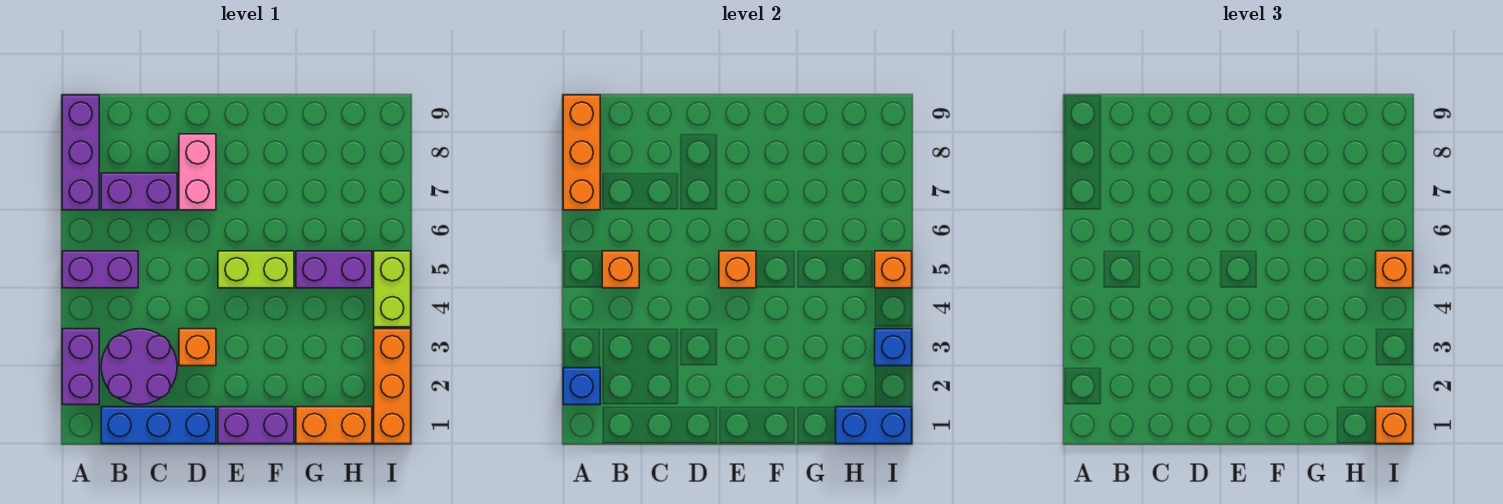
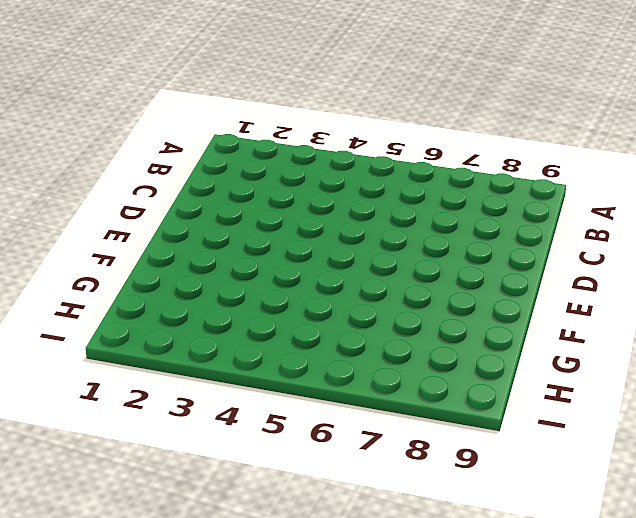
none -> purple brick A2:A3 level 1
none -> purple brick A5:B5 level 1
none -> purple brick A7:A9 level 1

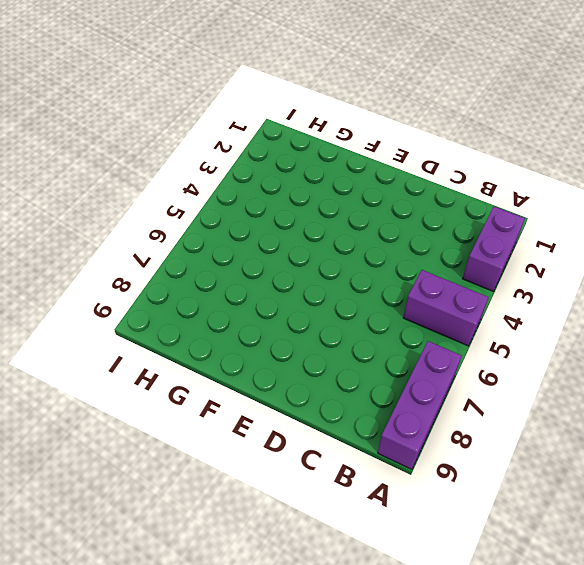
none -> blue brick B1:D1 level 1
none -> purple round brick B2:C3 level 1
none -> purple brick B7:C7 level 1

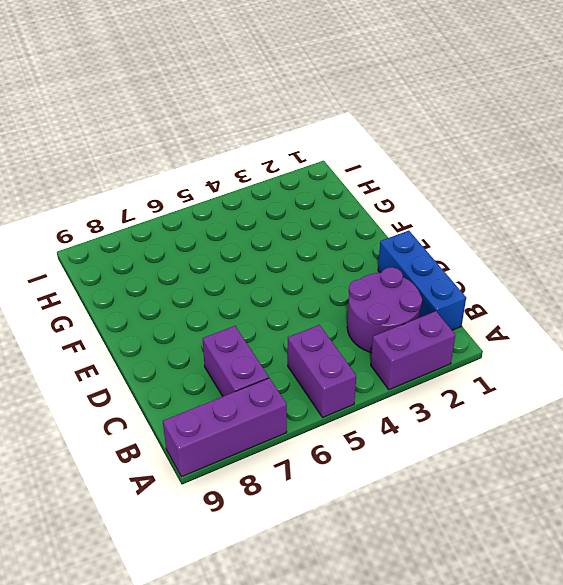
none -> orange brick D3 level 1
none -> pink brick D7:D8 level 1
none -> purple brick E1:F1 level 1

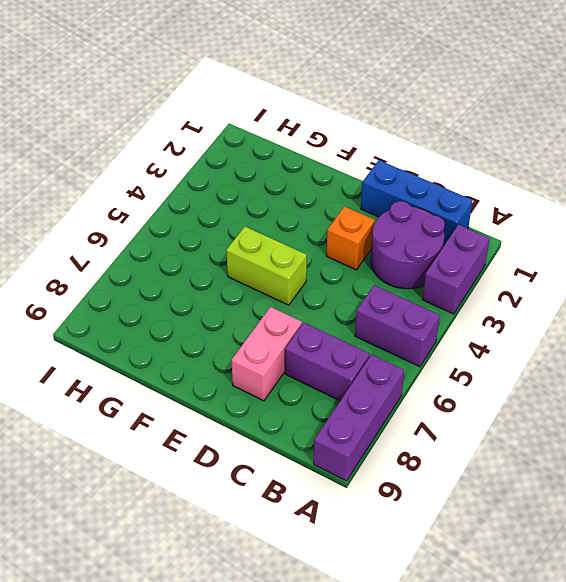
none -> purple brick E1:F1 level 1
none -> orange brick G1:H1 level 1
none -> purple brick G5:H5 level 1

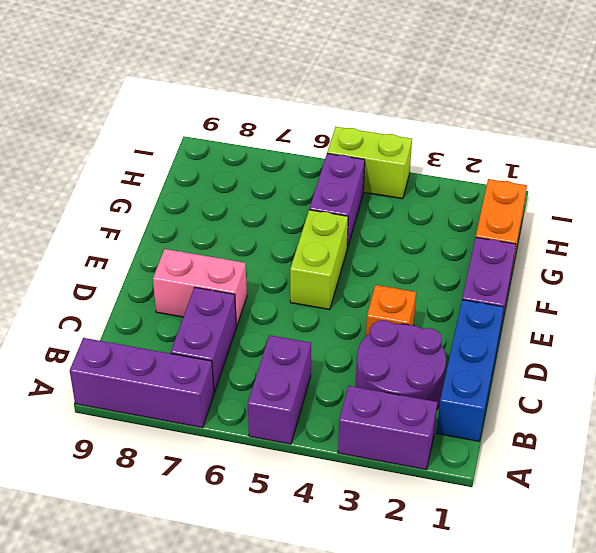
none -> orange brick I1:I3 level 1
none -> blue brick A2 level 2
none -> orange brick A7:A9 level 2

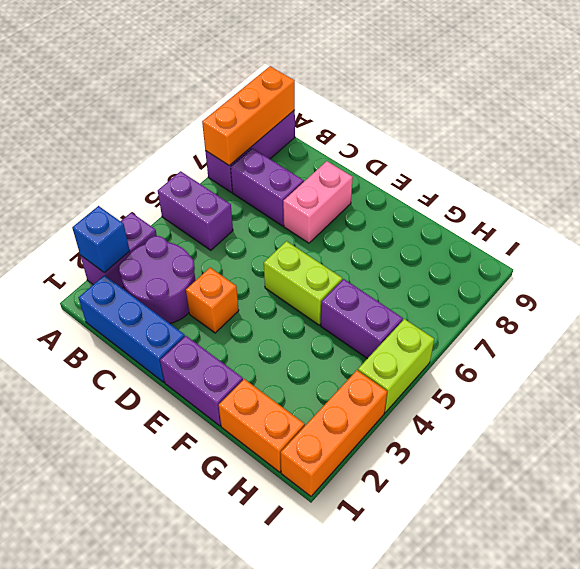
none -> orange brick B5 level 2
none -> orange brick E5 level 2
none -> blue brick H1:I1 level 2

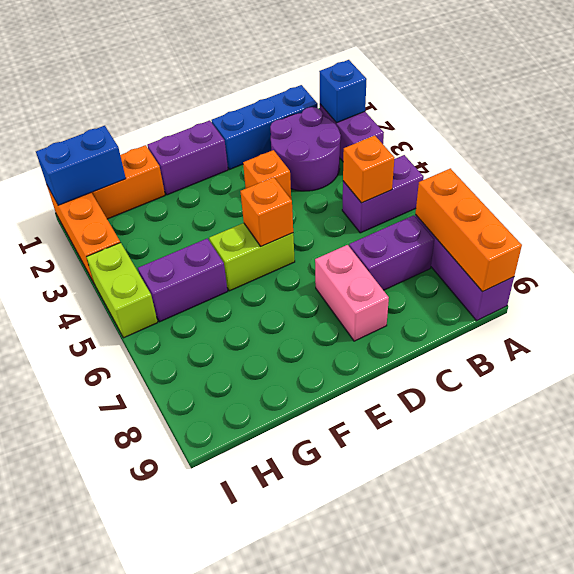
none -> blue brick I3 level 2
none -> orange brick I5 level 2
none -> orange brick I1 level 3

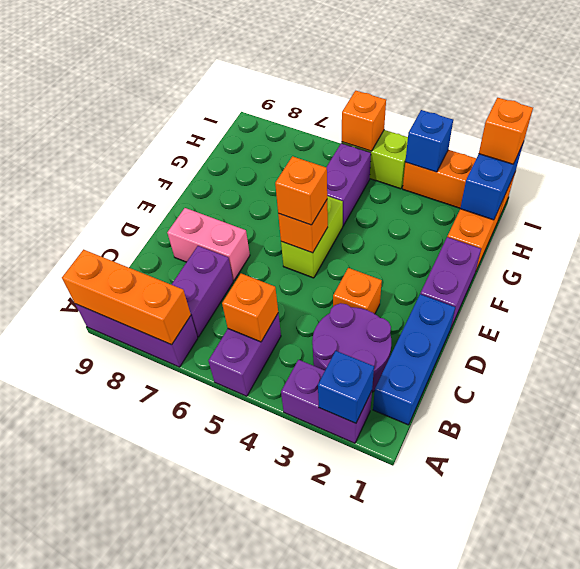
orange brick E5 level 3 -> orange brick I5 level 3

